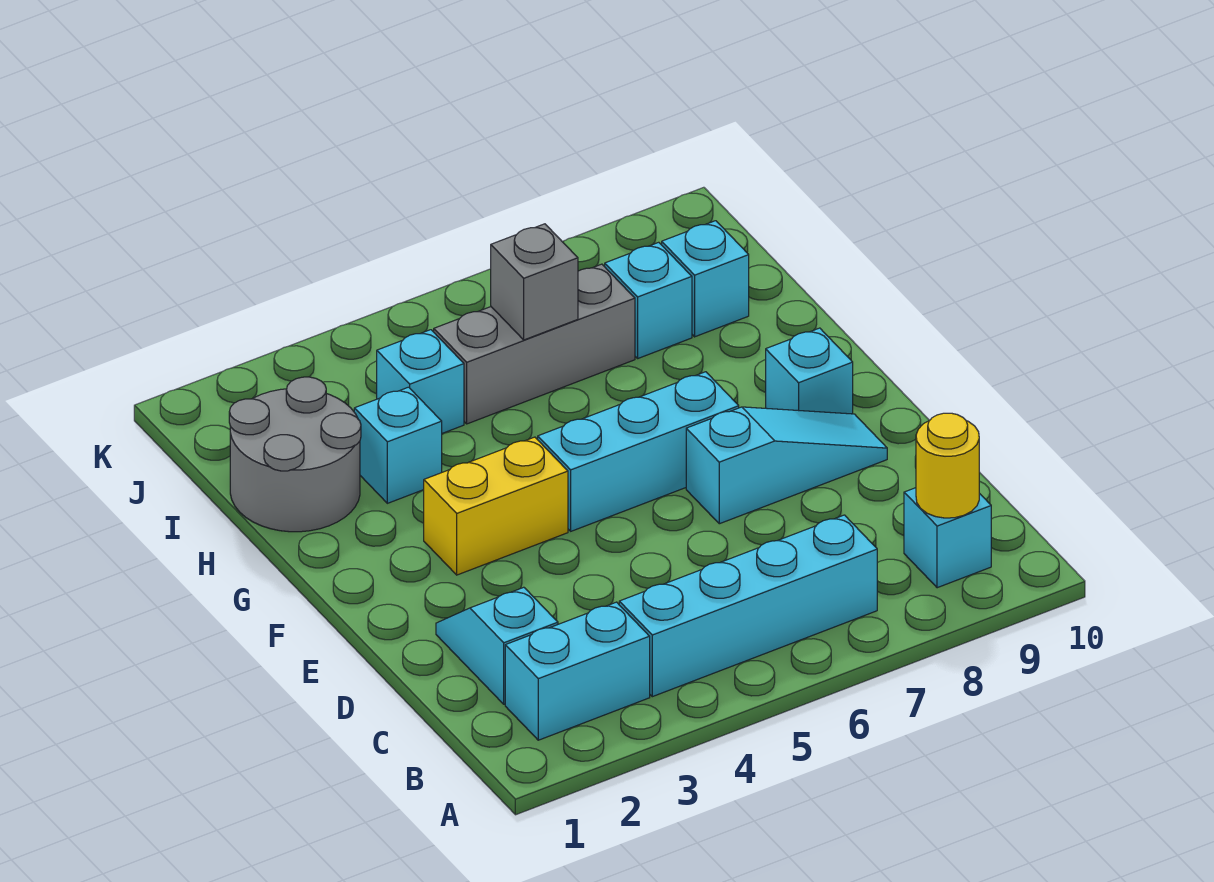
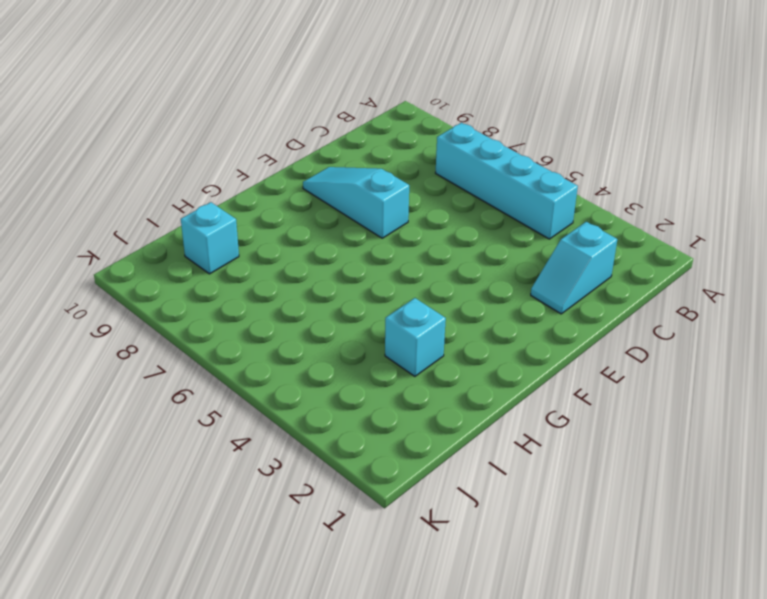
none -> cyan brick B2:B3 level 1
none -> cyan brick B9 level 1
none -> yellow brick F3:F4 level 1

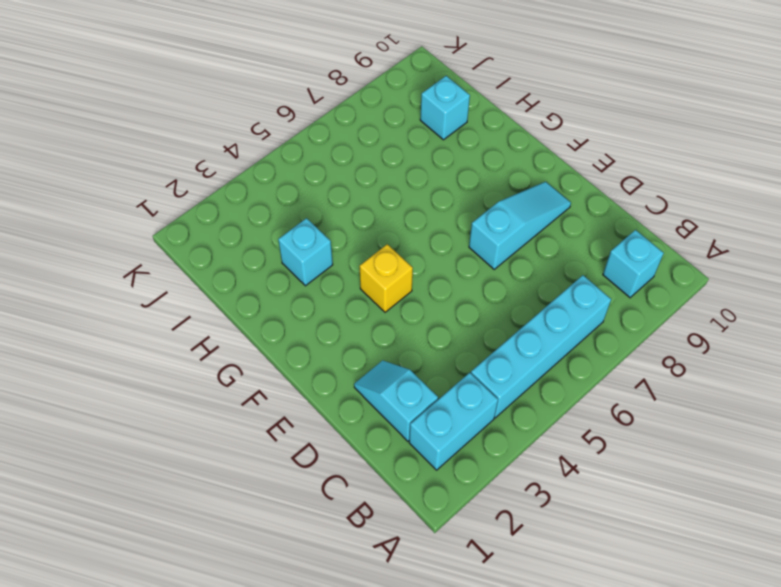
yellow brick F4 level 1 -> yellow brick F3:F4 level 1
none -> cyan brick F5:F7 level 1
none -> cyan brick F9 level 1
none -> grey round brick H1:I2 level 1

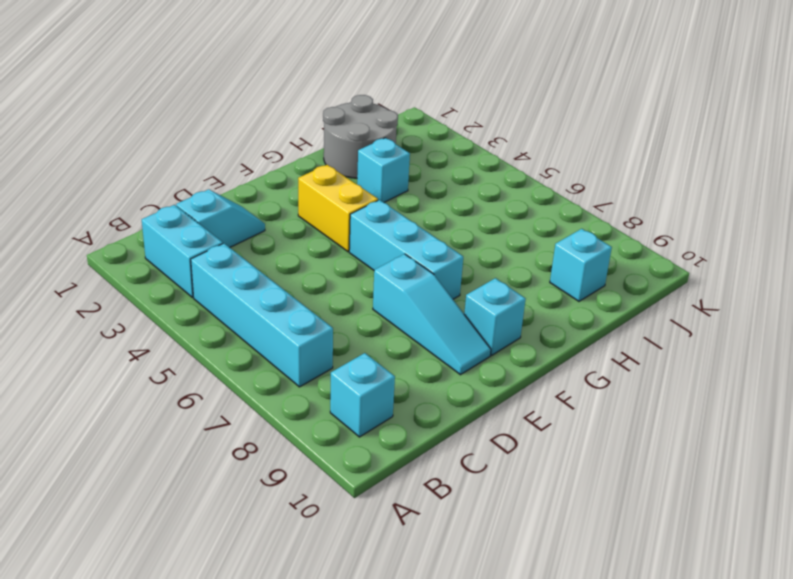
none -> cyan brick I4 level 1
none -> grey brick I5:I7 level 1
none -> cyan brick I8 level 1

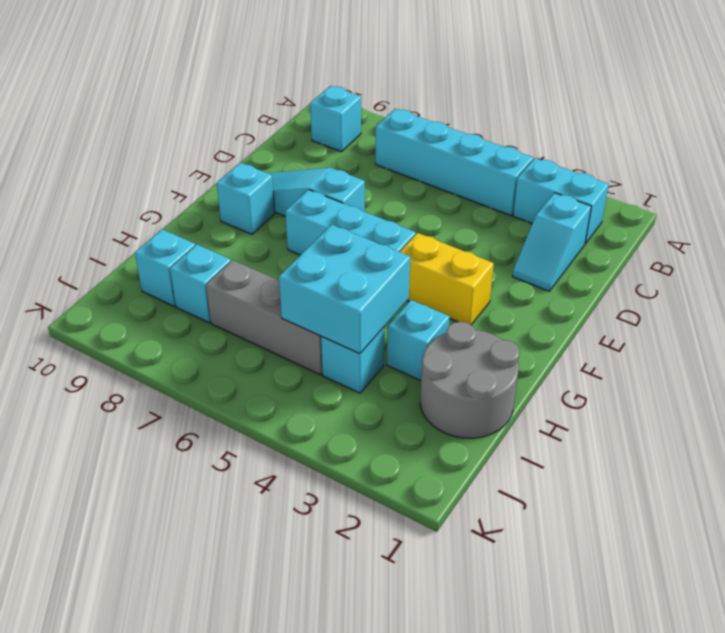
cyan brick H4:I5 level 2 -> none
none -> yellow round brick B9 level 2
none -> grey brick I6 level 2

